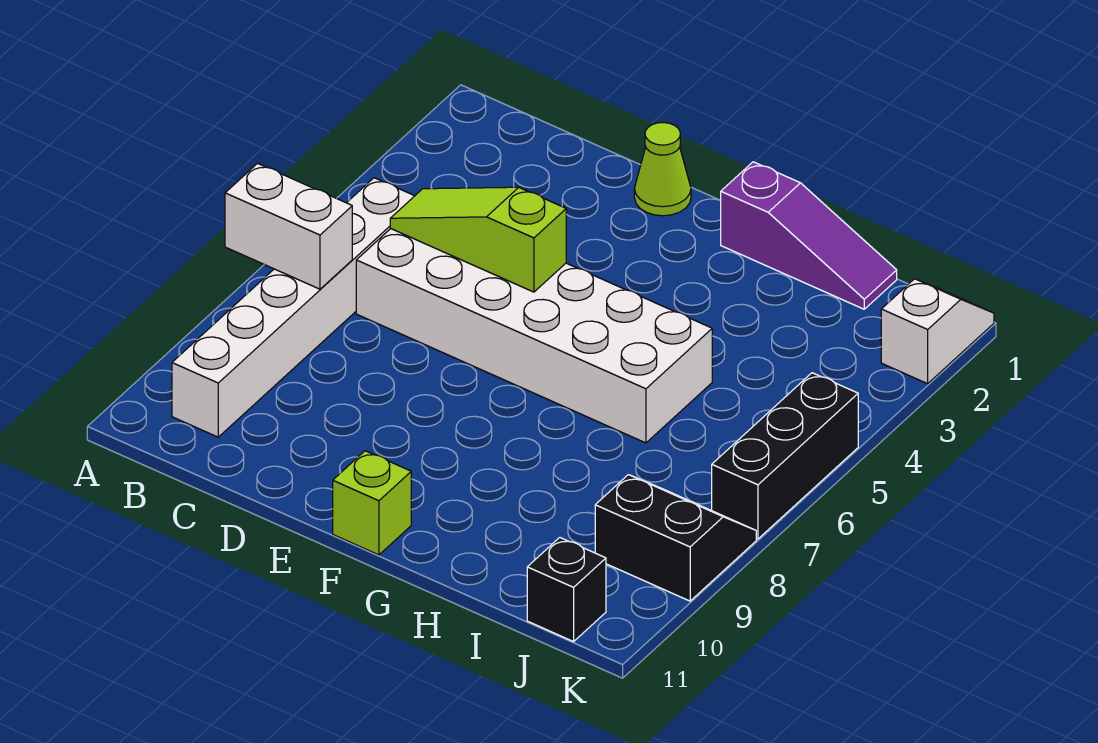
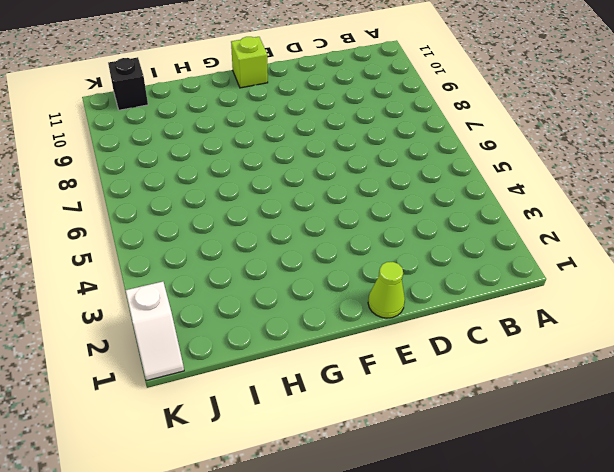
none -> white brick B5:B10 level 1
none -> white brick C5:H6 level 1

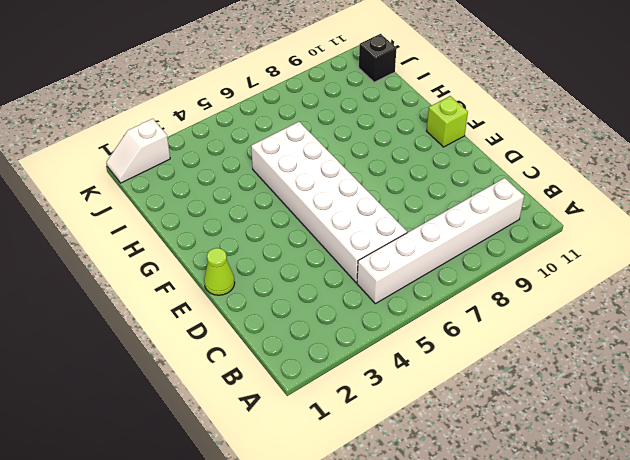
none -> purple slope G1:I1 level 1 top G
none -> black slope J8:K9 level 1 top 9

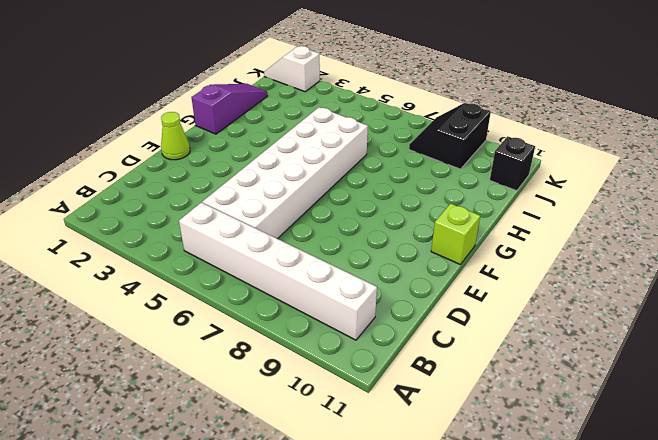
none -> black brick K5:K7 level 1
none -> white brick A7:B7 level 2

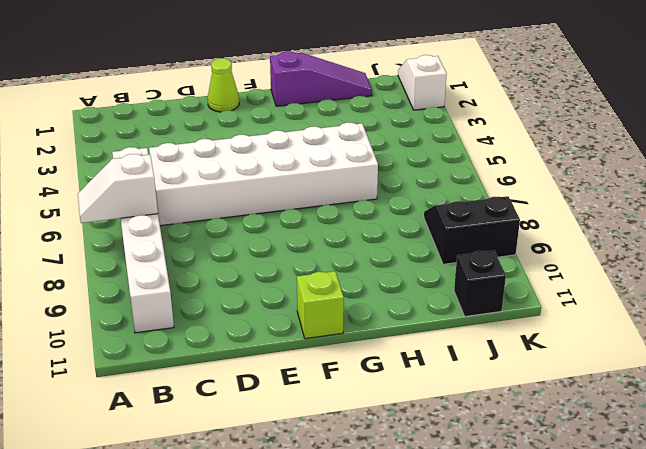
white slope A7:B7 level 2 top B -> white brick A7:B7 level 2
none -> black brick K5:K7 level 1
none -> lime slope C5:E5 level 2 top E

